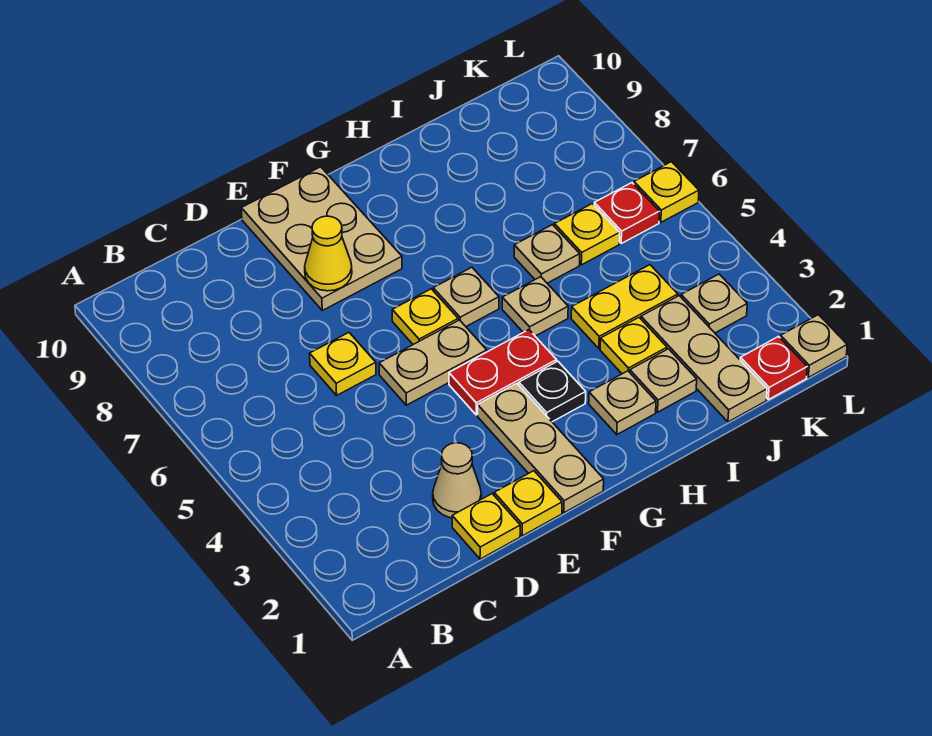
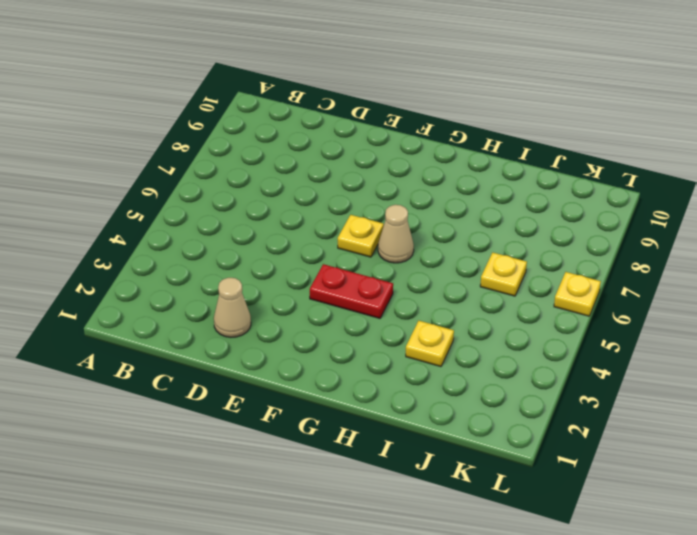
tan cone G6 level 1 -> tan plate G6 level 1
none -> yellow plate D1 level 1
none -> yellow plate D6 level 1
none -> yellow plate E1 level 1

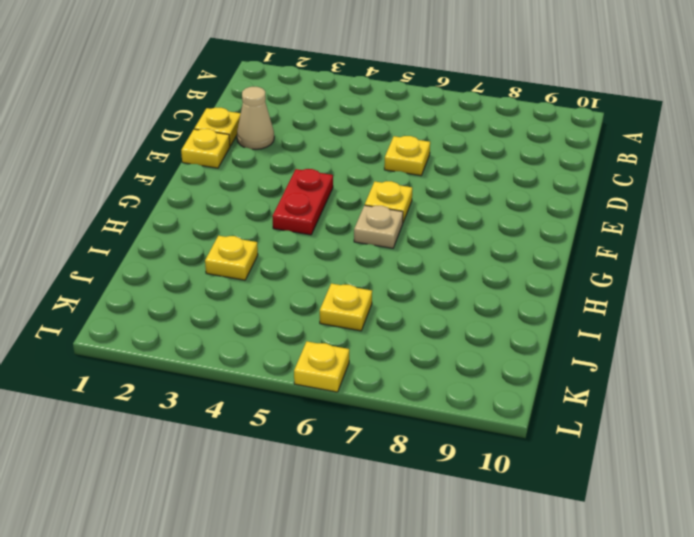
none -> tan plate E5:F5 level 1
none -> tan plate E8:F10 level 1
none -> tan plate F1:F3 level 1

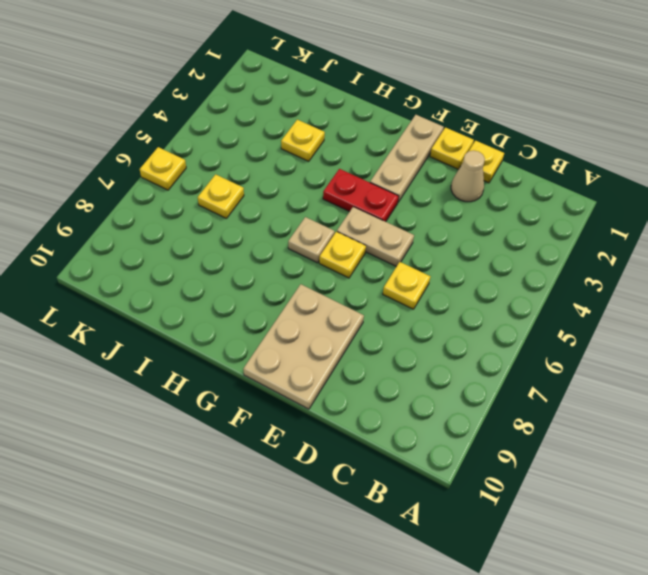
none -> black plate G3 level 1
none -> tan plate H2 level 1
none -> tan plate H5 level 1

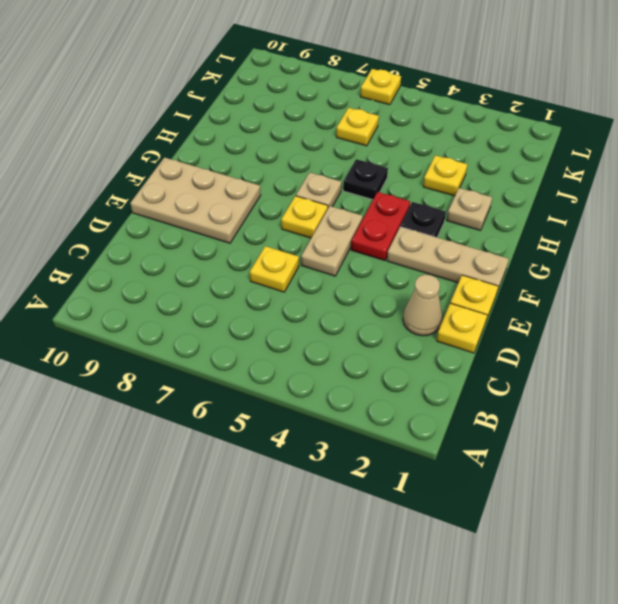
black plate H5 level 1 -> tan plate H5 level 1
none -> tan plate I2 level 1
none -> yellow plate I4:J4 level 1
none -> tan plate I6 level 1

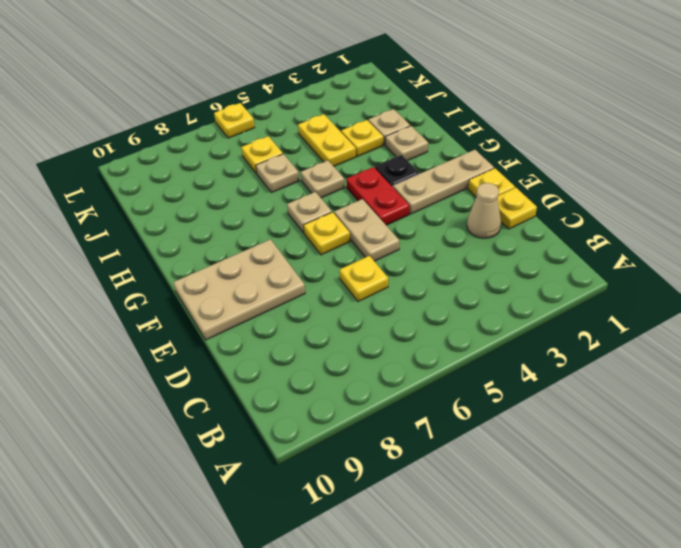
none -> tan plate J1:J3 level 1
none -> red plate K1 level 1
none -> tan plate K3 level 1

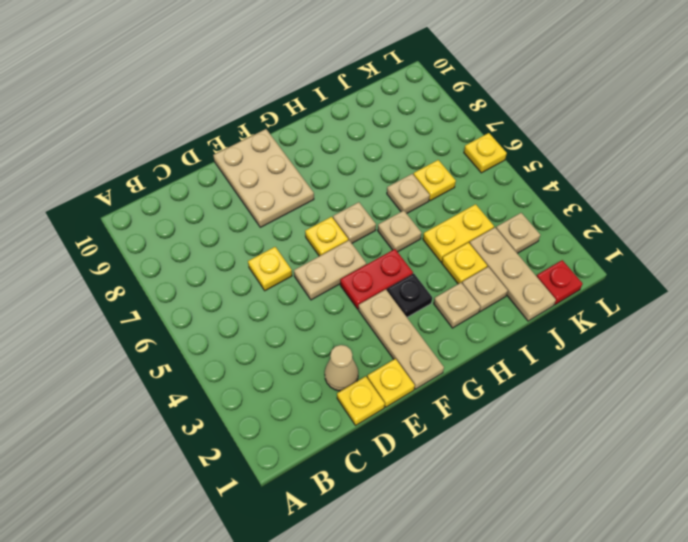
none -> red plate K6 level 1
none -> tan plate L1 level 1
none -> yellow cone E8 level 2

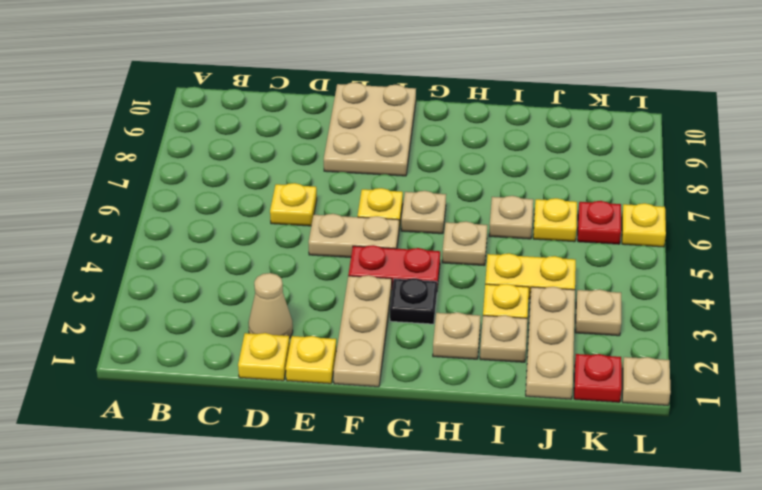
none -> yellow cone E8 level 2

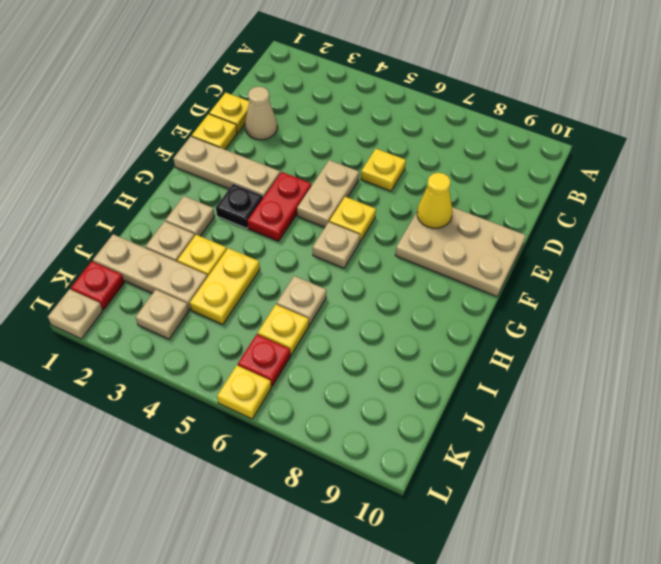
none -> tan plate H5 level 1

